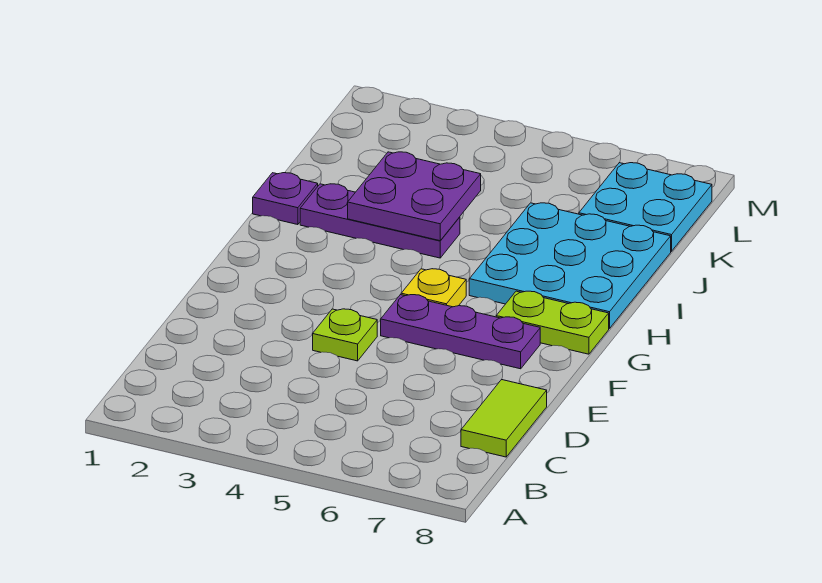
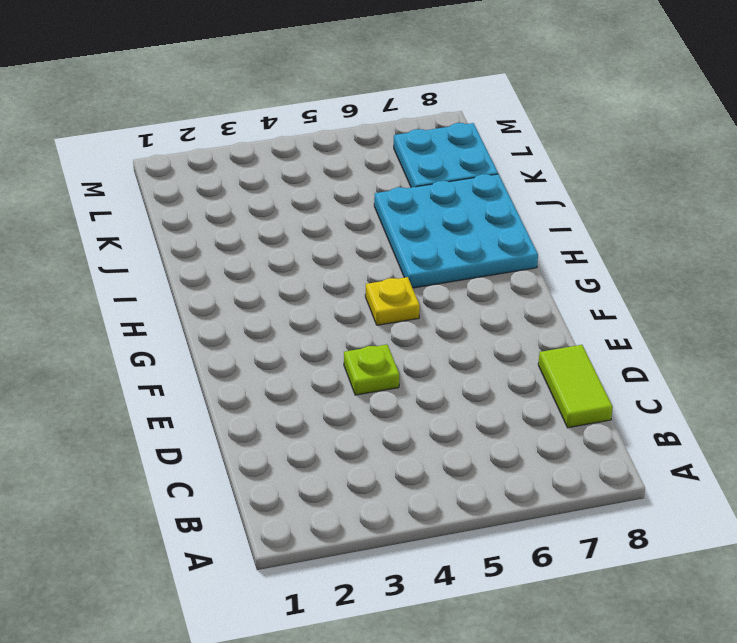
none -> purple plate F5:F7 level 1
none -> lime plate G7:G8 level 1

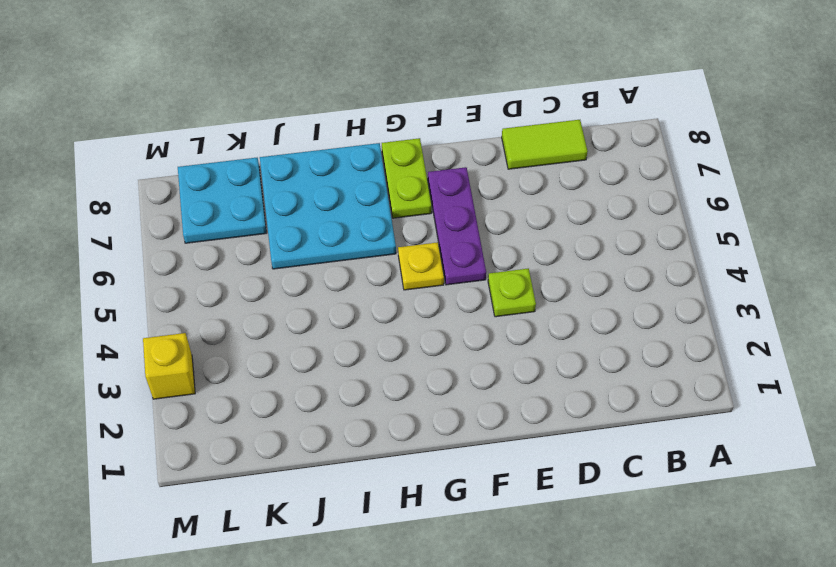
yellow brick M3 level 1 -> none
none -> purple plate I1 level 1
none -> purple plate I2:I4 level 1

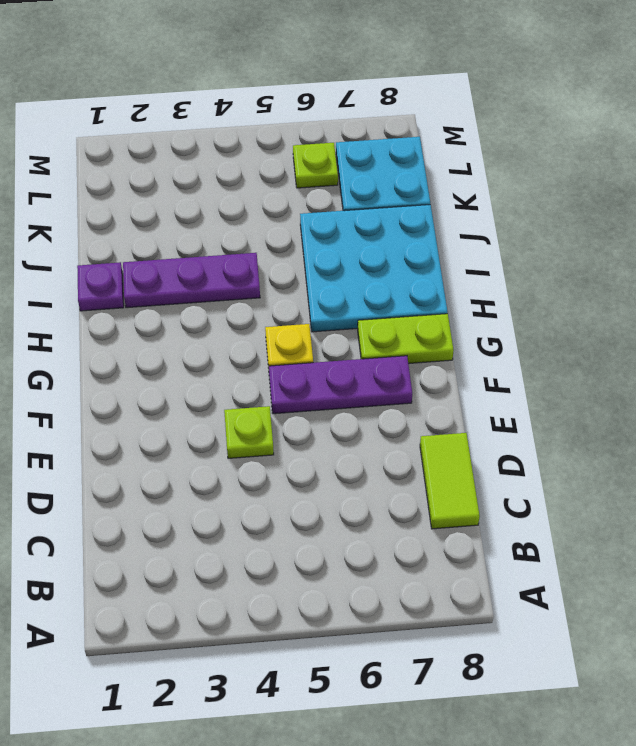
lime plate L6 level 1 -> none
none -> purple plate I3:J4 level 2

